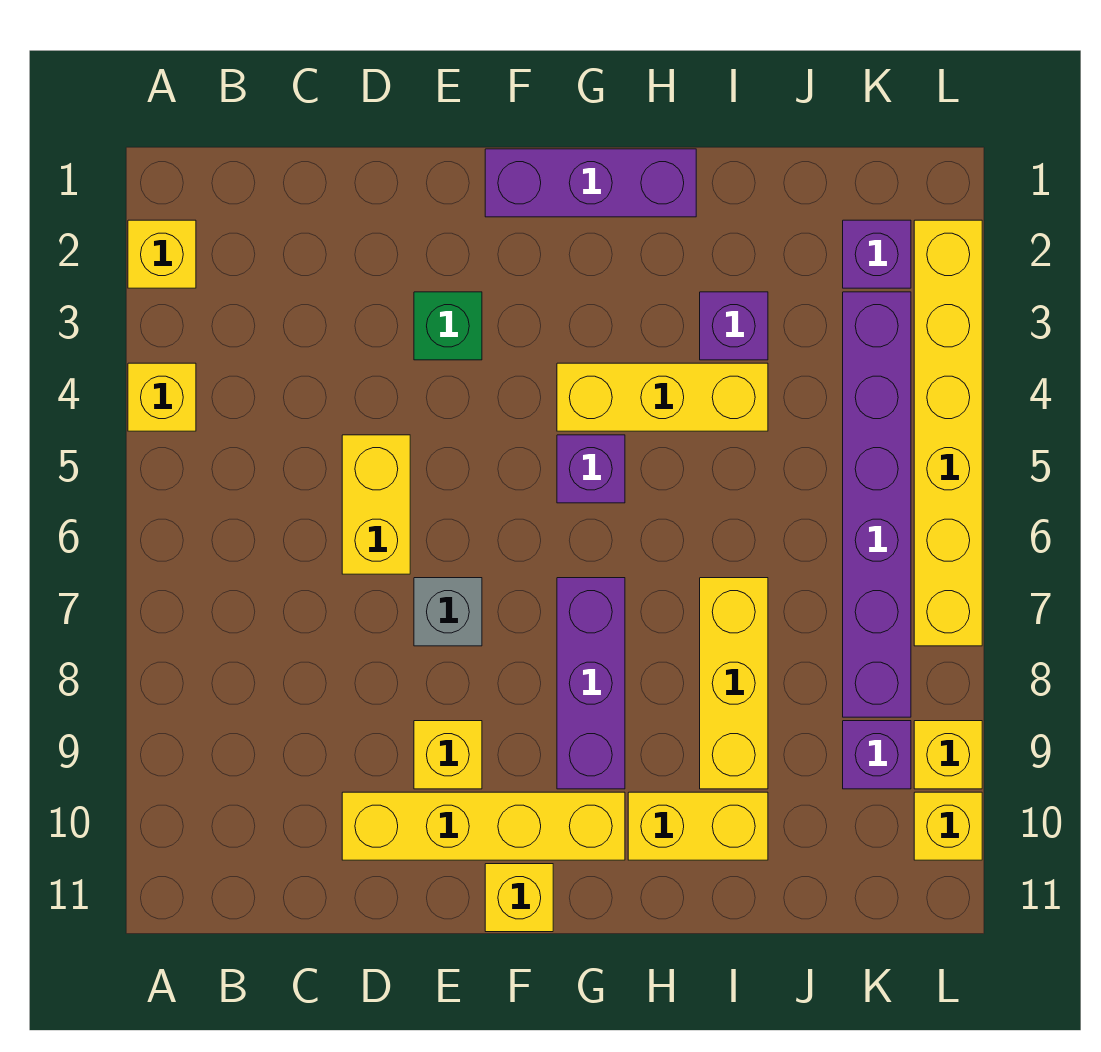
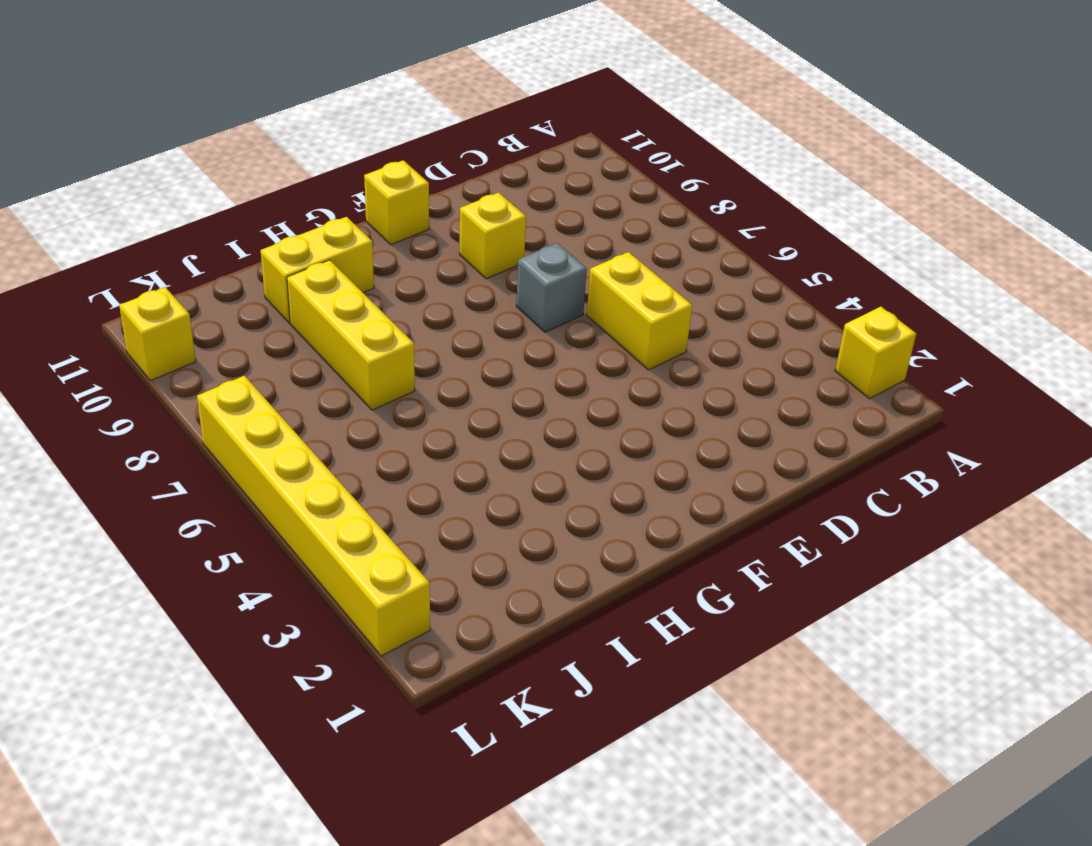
none -> yellow brick A4 level 1
none -> yellow brick D10:G10 level 1
none -> green brick E3 level 1

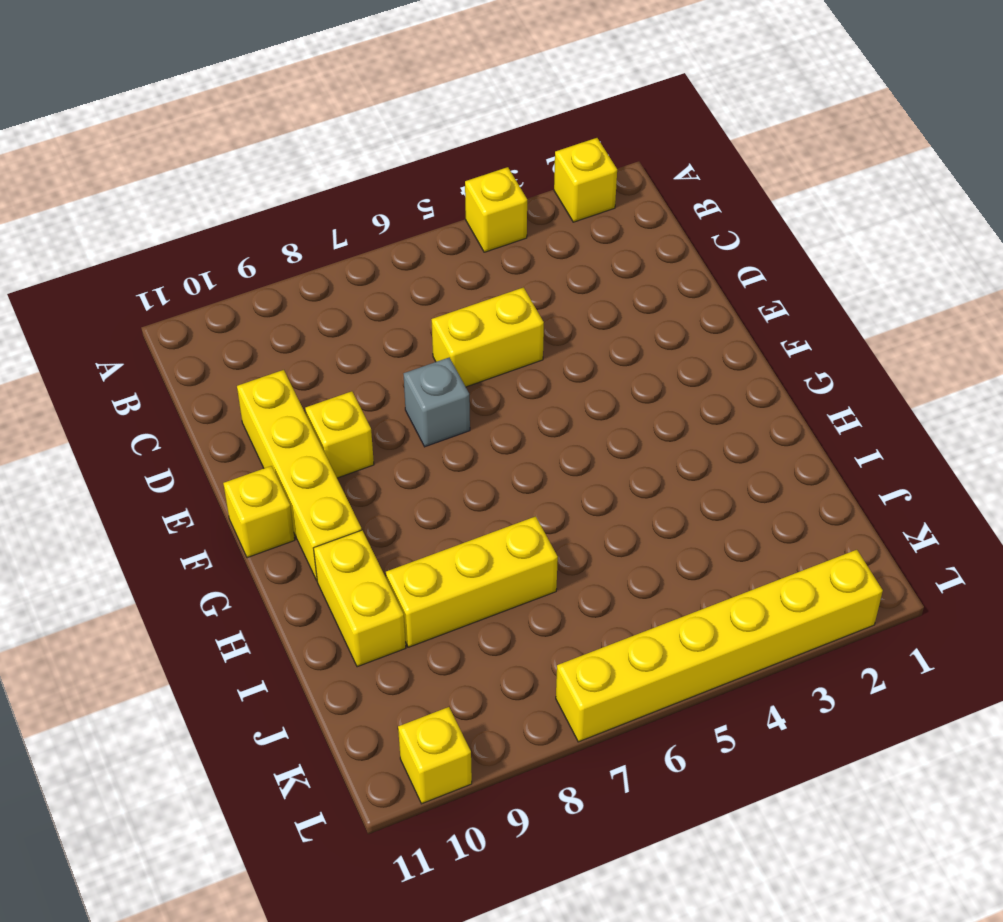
none -> green brick E3 level 1
none -> purple brick F1:H1 level 1
none -> yellow brick G4:I4 level 1

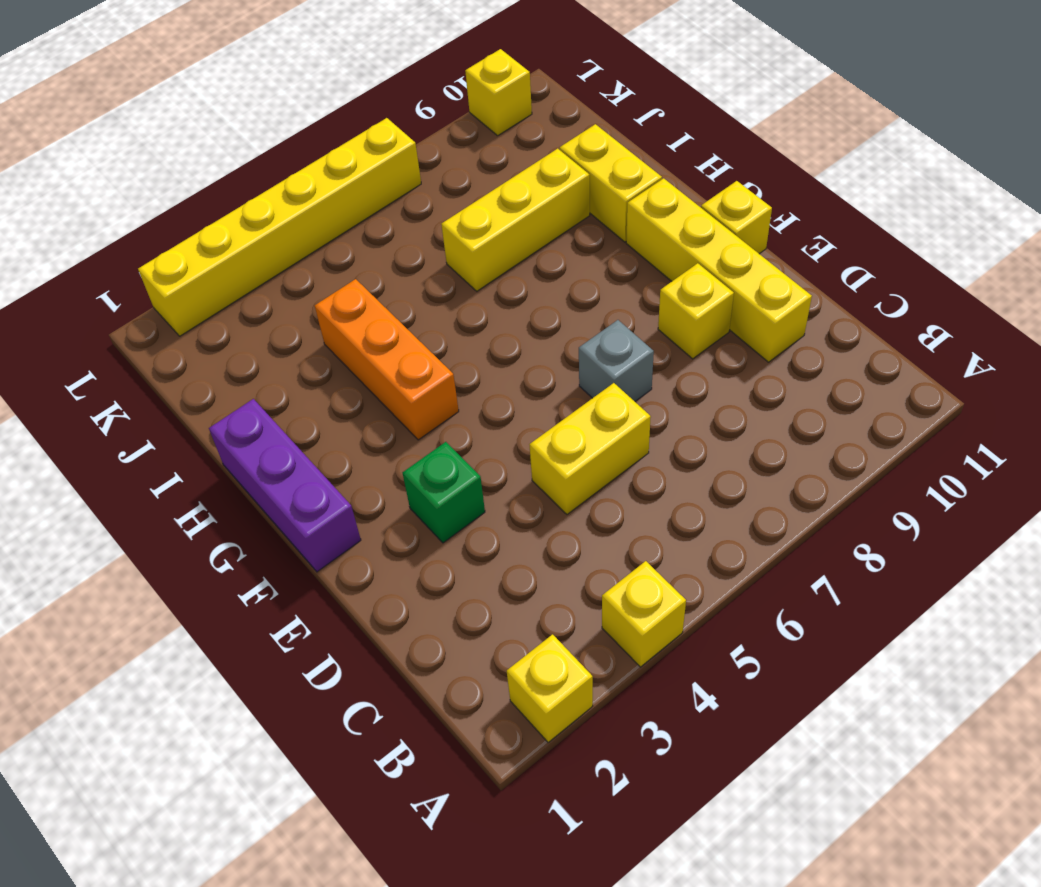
orange brick G4:I4 level 1 -> yellow brick G4:I4 level 1
none -> purple brick G5 level 1
none -> purple brick G7:G9 level 1
none -> purple brick I3 level 1

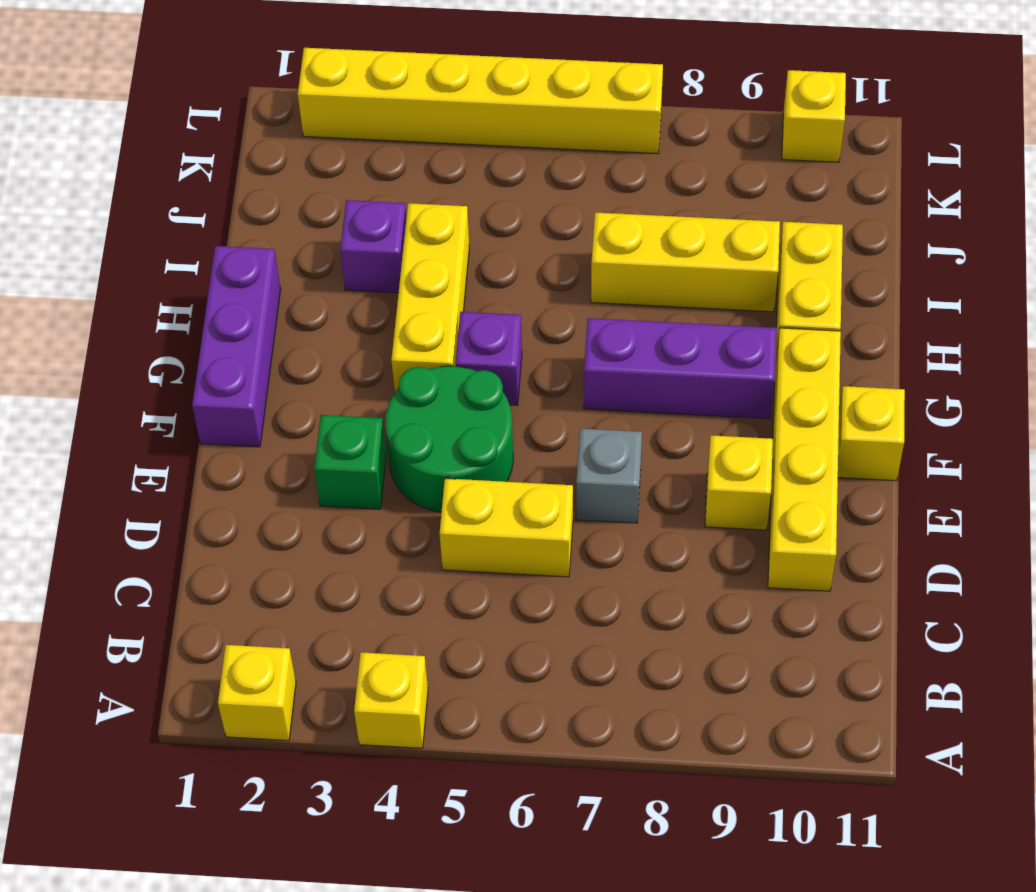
green round brick E4:F5 level 1 -> none
none -> purple brick K2 level 1
none -> purple brick K3:K8 level 1
none -> purple brick K9 level 1

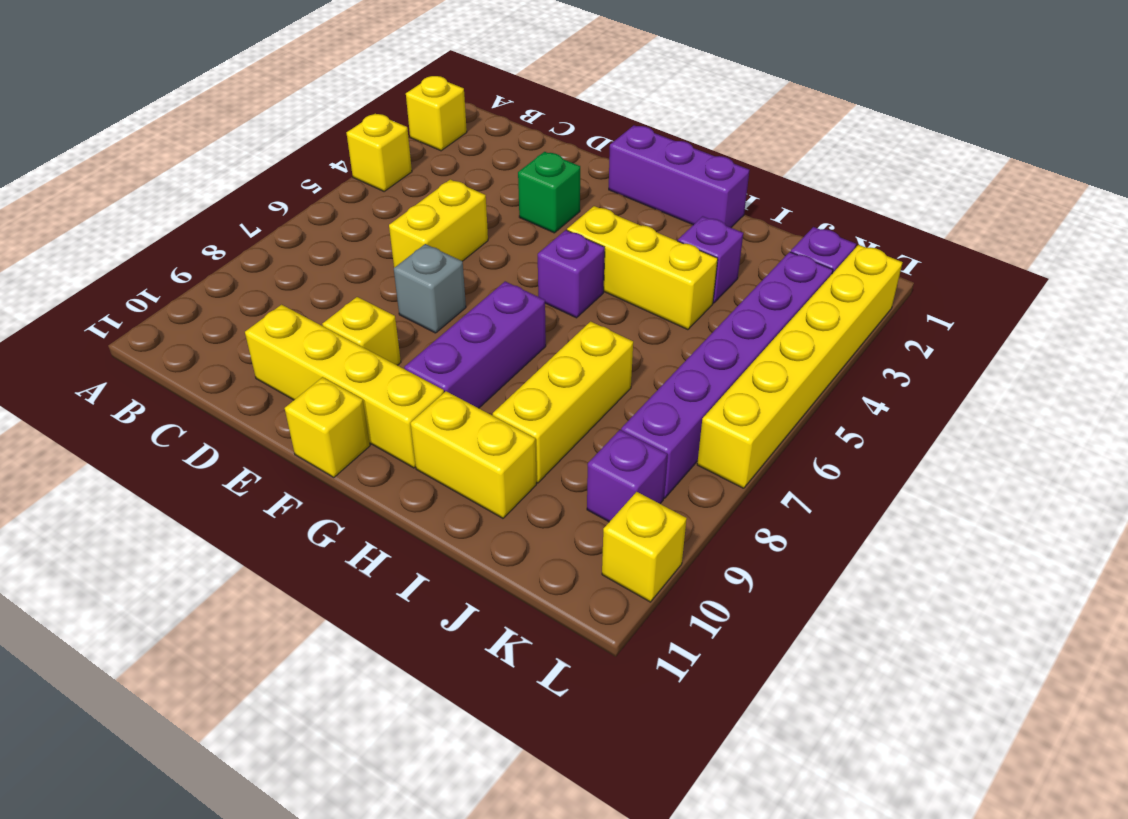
none -> yellow brick L9 level 1

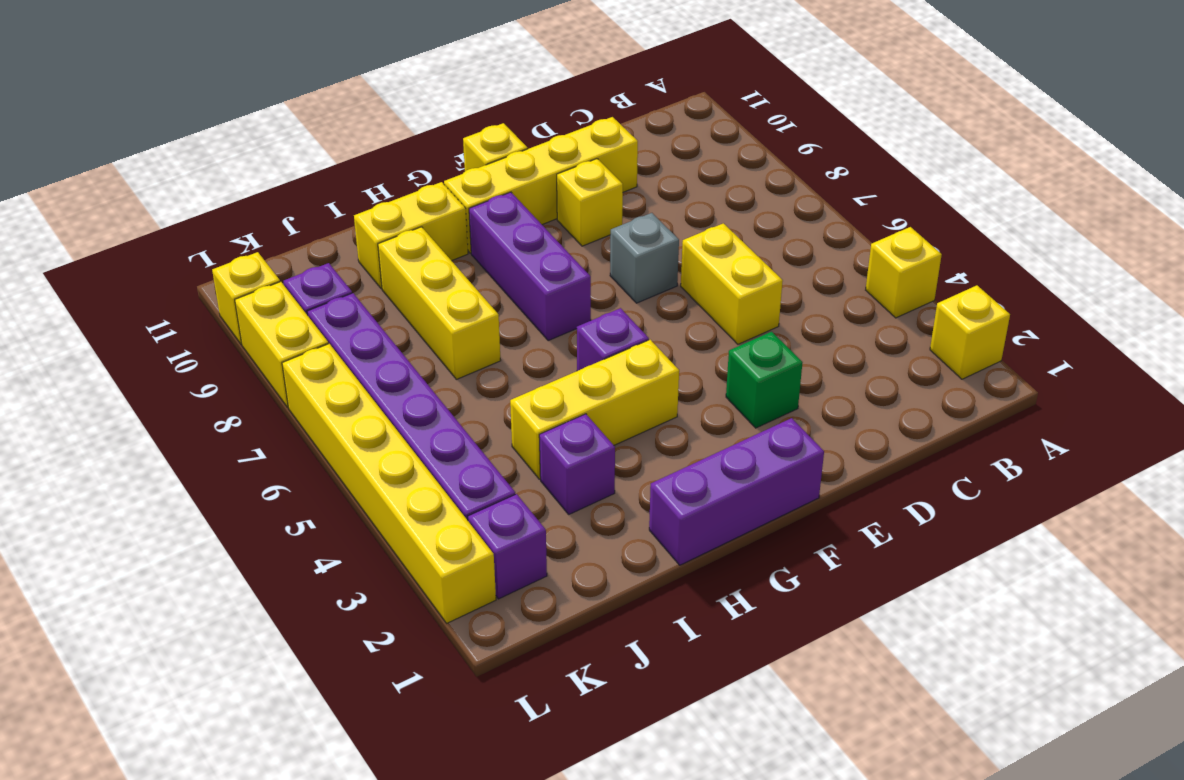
yellow brick L8:L9 level 1 -> yellow brick L9 level 1

